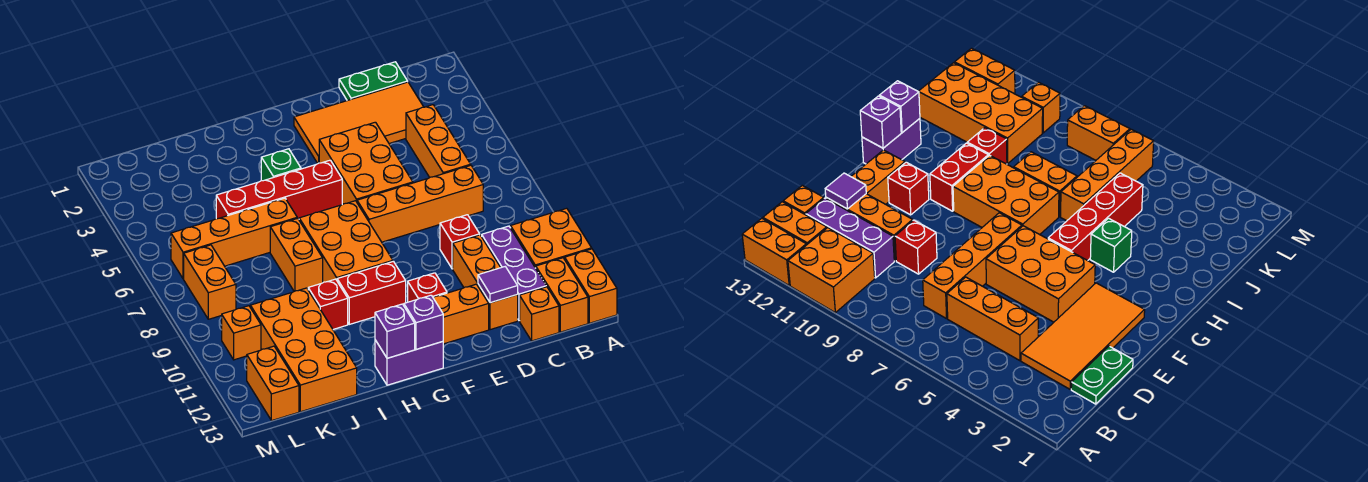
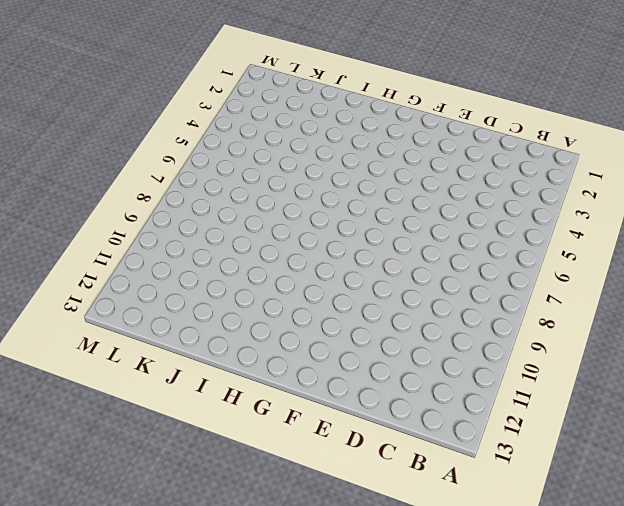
none -> orange brick A10:B11 level 1
none -> orange brick A12:A13 level 1
none -> orange brick B12:B13 level 1

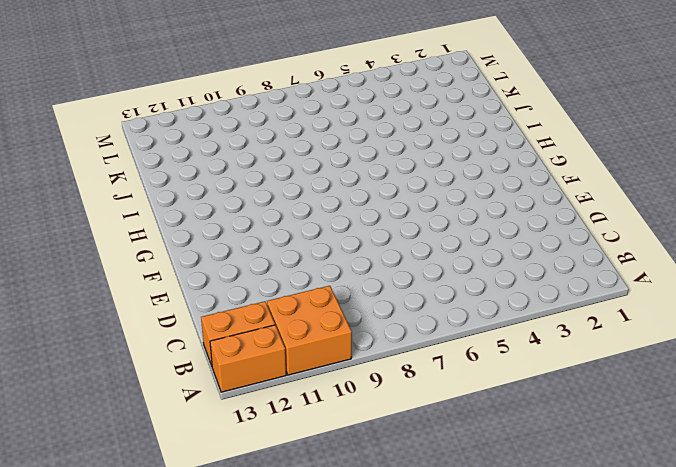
none -> green plate C1:D1 level 1
none -> orange tile C2:F3 level 1
none -> orange brick C4:C6 level 1

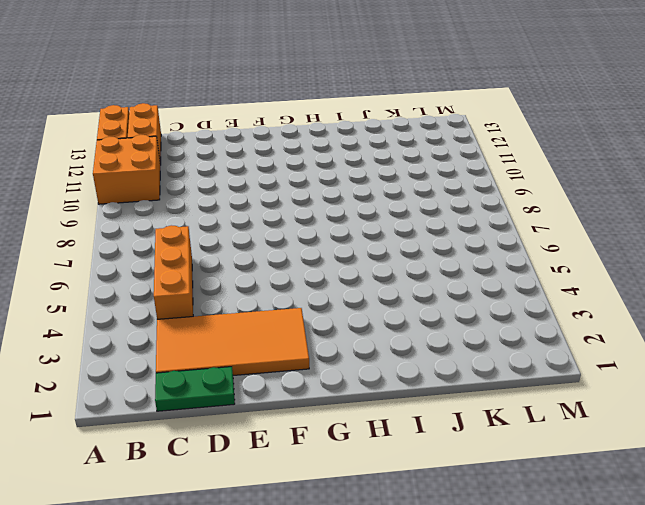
none -> orange brick C7:F7 level 1
none -> purple brick C10:C12 level 1
none -> orange brick C13 level 1

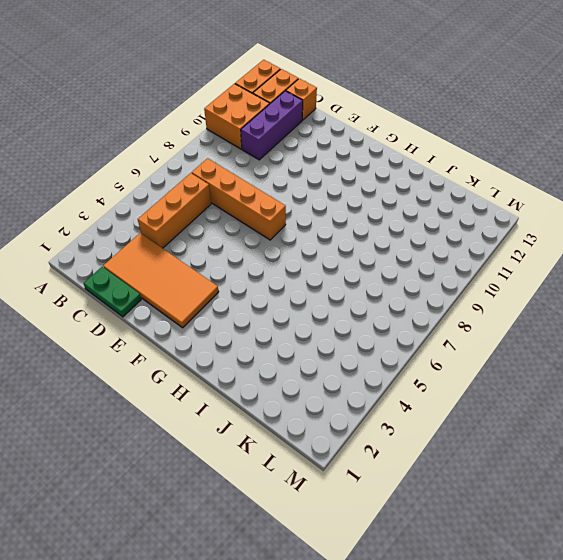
none -> red brick D9 level 1
none -> orange brick D10:D12 level 1
none -> orange brick E4:F6 level 1

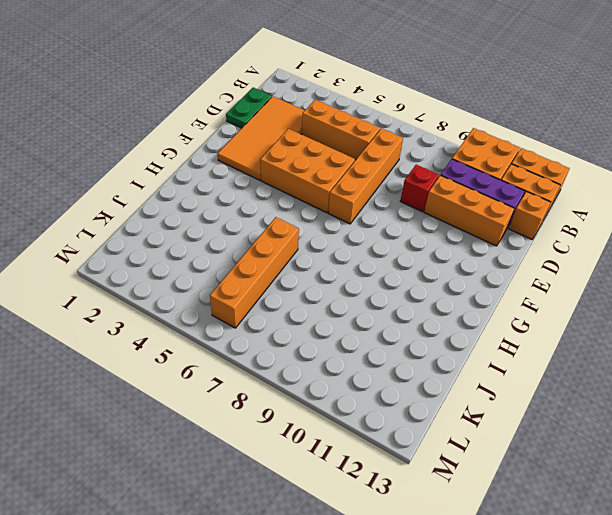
none -> orange brick E12:F12 level 1
none -> red brick F11 level 1
none -> red brick G5:J5 level 1

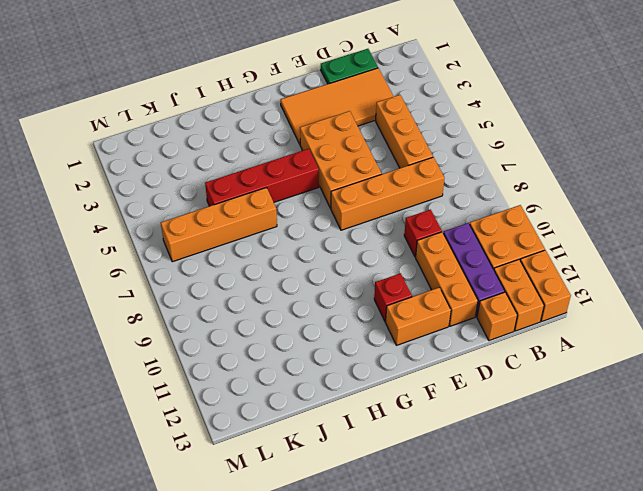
none -> orange brick G7:H9 level 1
none -> red brick G10:H10 level 1
none -> purple brick G13:H13 level 1

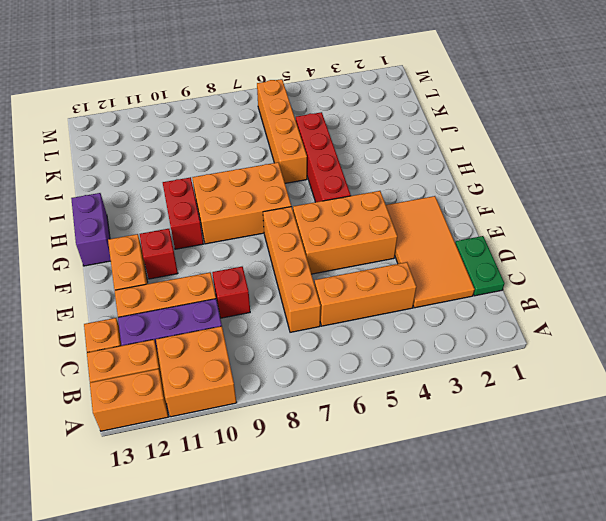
none -> green brick H4 level 1
none -> orange brick I7:I8 level 1
none -> red brick I10 level 1

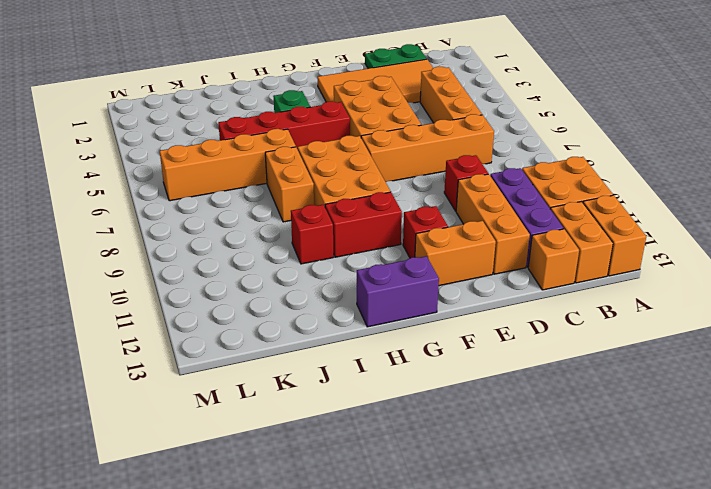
none -> orange brick J10:K13 level 1
none -> orange brick L7:L8 level 1
none -> orange brick L10 level 1

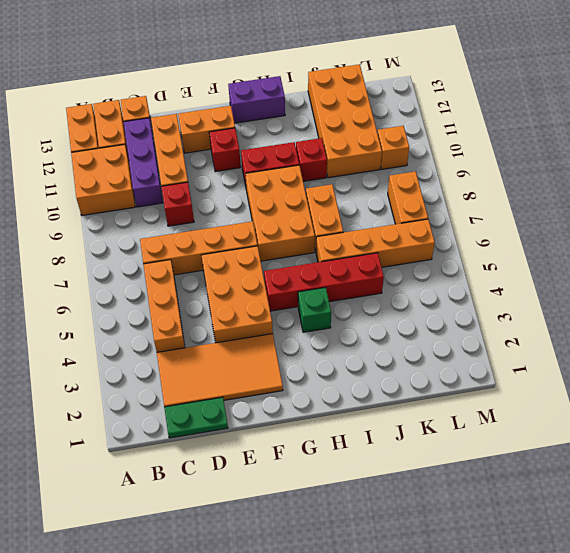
none -> orange brick L12:L13 level 1
none -> purple tile D12 level 2
none -> purple brick G13 level 2

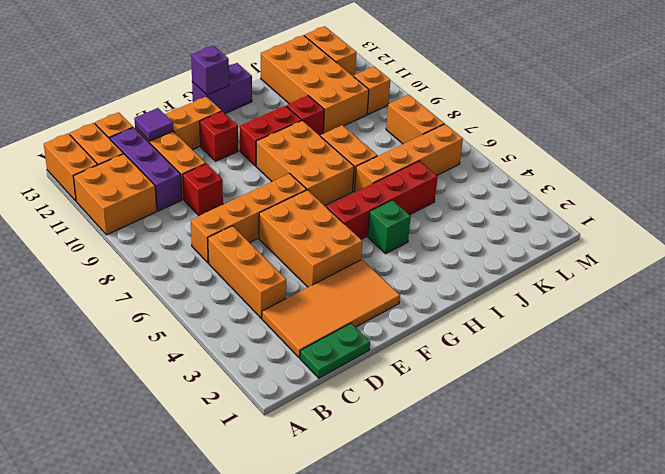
none -> purple brick H13 level 2

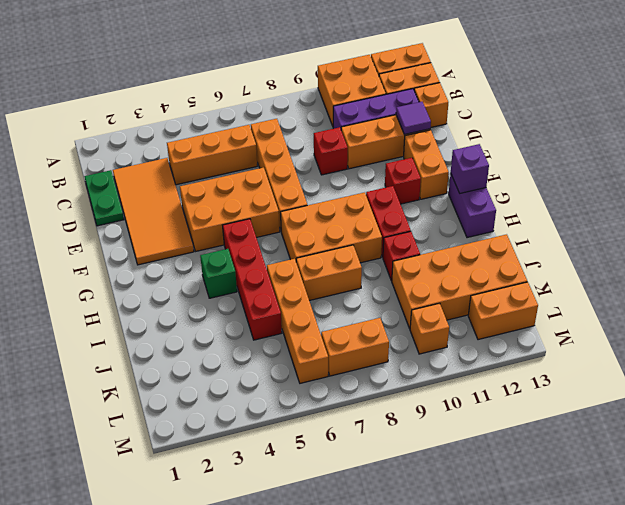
none -> purple brick H13 level 2

